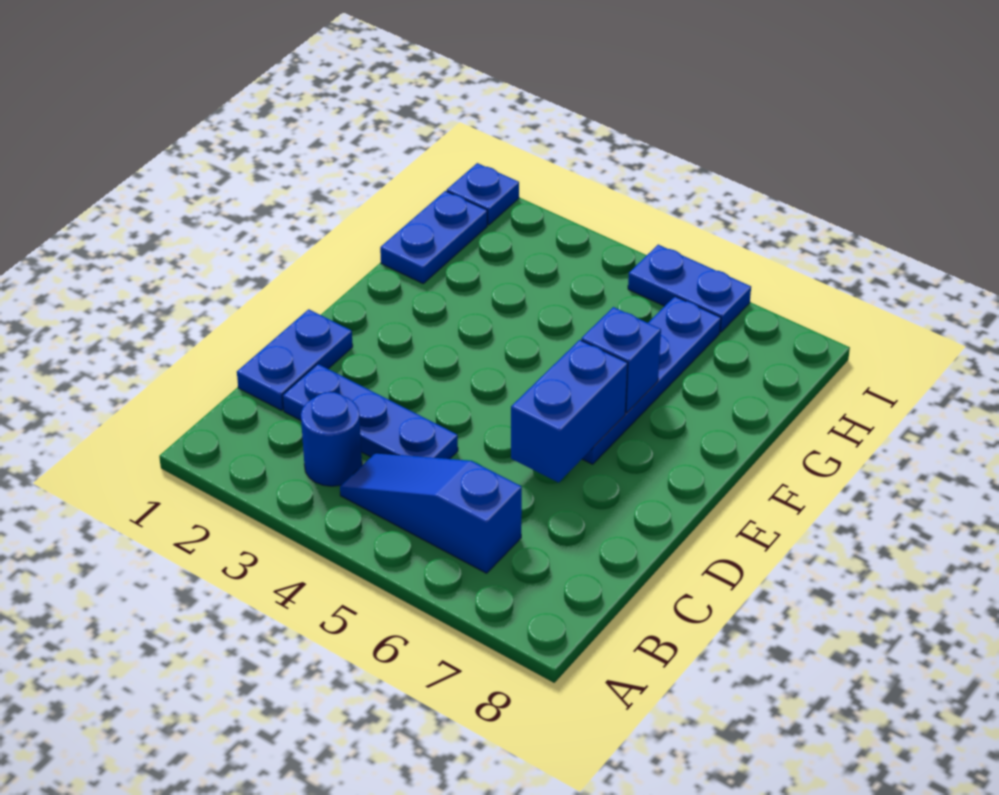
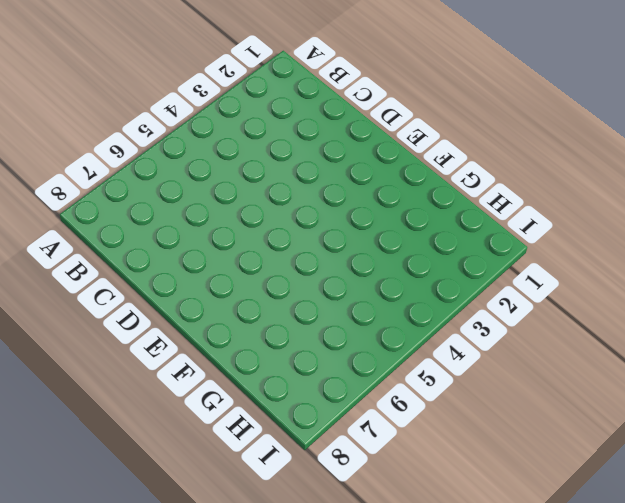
none -> blue round brick B3 level 1
none -> blue slope B4:B6 level 1 top 6

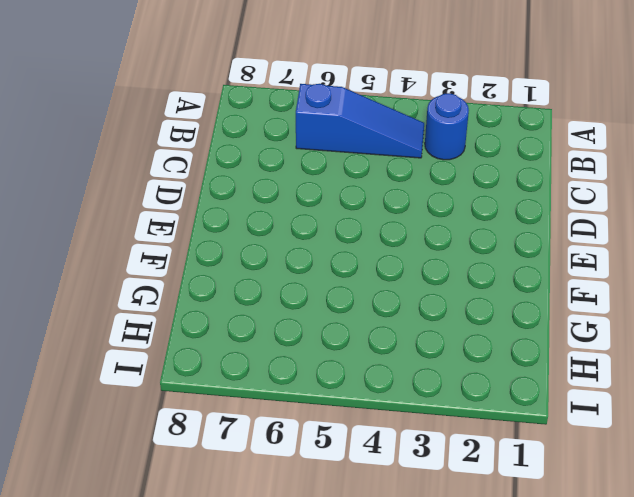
none -> blue plate C1:D1 level 1
none -> blue plate C2:C4 level 1

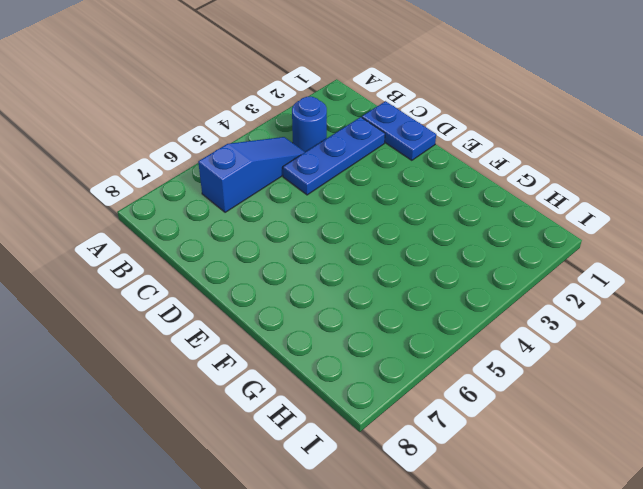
none -> blue plate E6:H6 level 1
none -> blue plate G1:H1 level 1

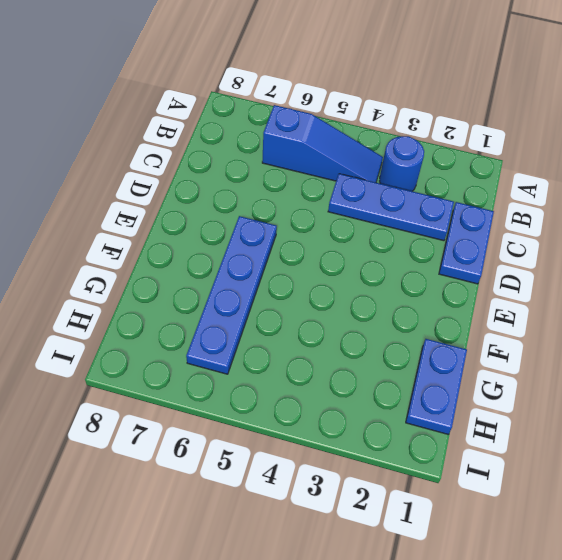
none -> blue plate I1 level 1
none -> blue plate I5:I6 level 1

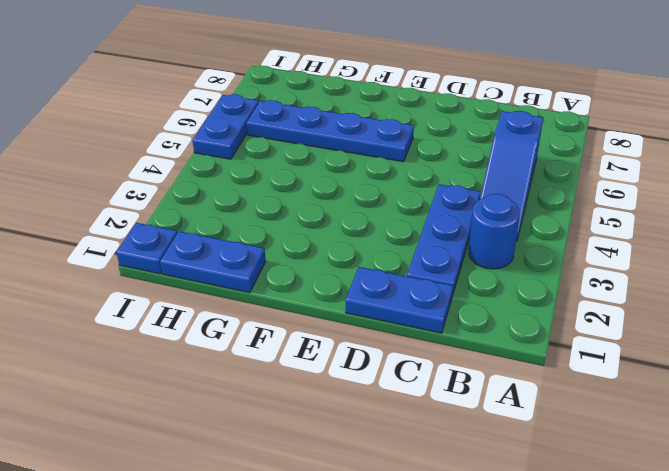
none -> blue brick D6:E6 level 2
none -> blue brick F6 level 2

